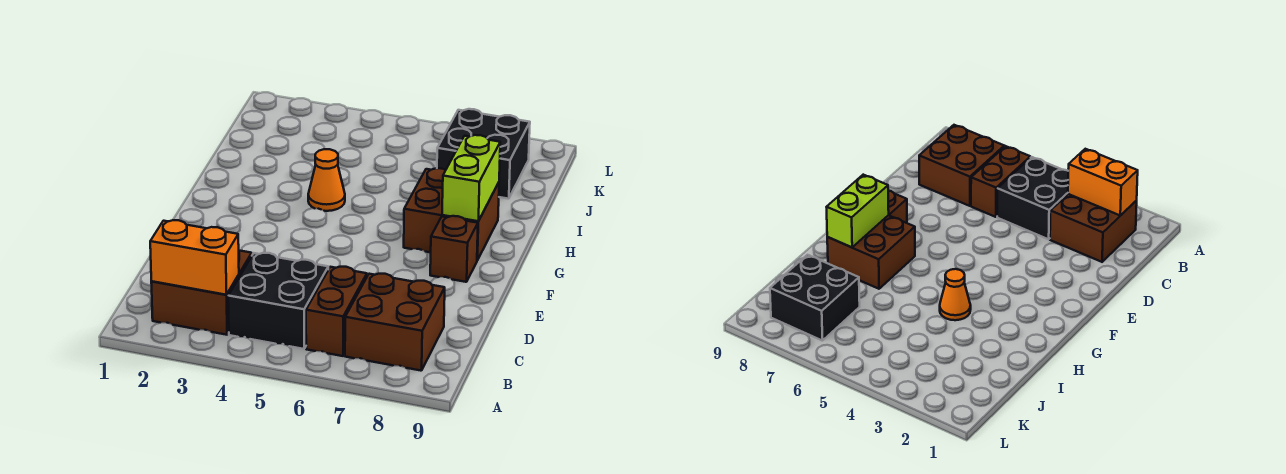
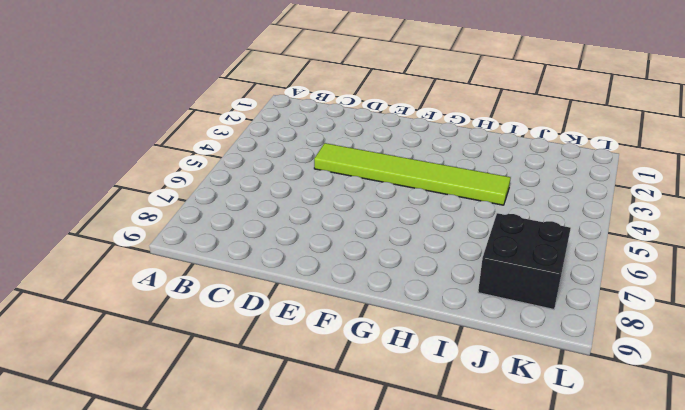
lime tile D4:I4 level 1 -> orange cone H4 level 1
none -> brown brick B2:C3 level 1
none -> black brick B4:C5 level 1

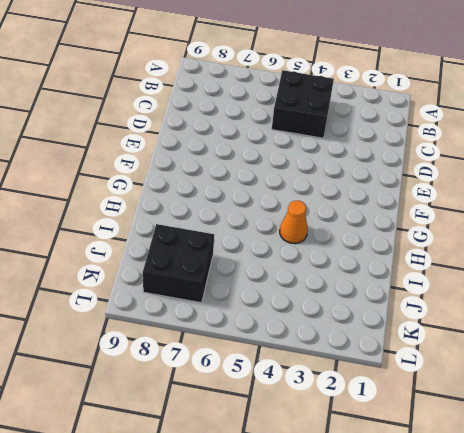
none -> brown brick B2:C3 level 1
none -> brown brick B6:C6 level 1

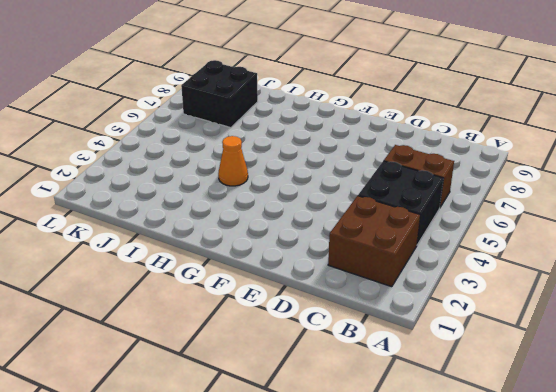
none -> brown brick B7:C8 level 1
none -> brown brick F8 level 1

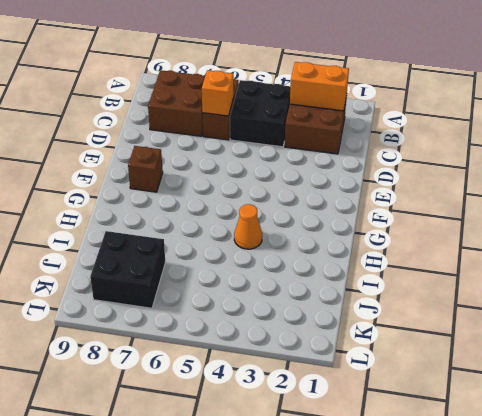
orange brick C6 level 2 -> none
none -> brown brick G7:H8 level 1
none -> lime brick G8:H8 level 2

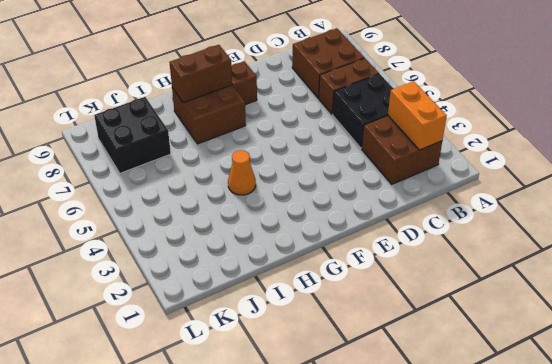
brown brick G8:H8 level 2 -> lime brick G8:H8 level 2

